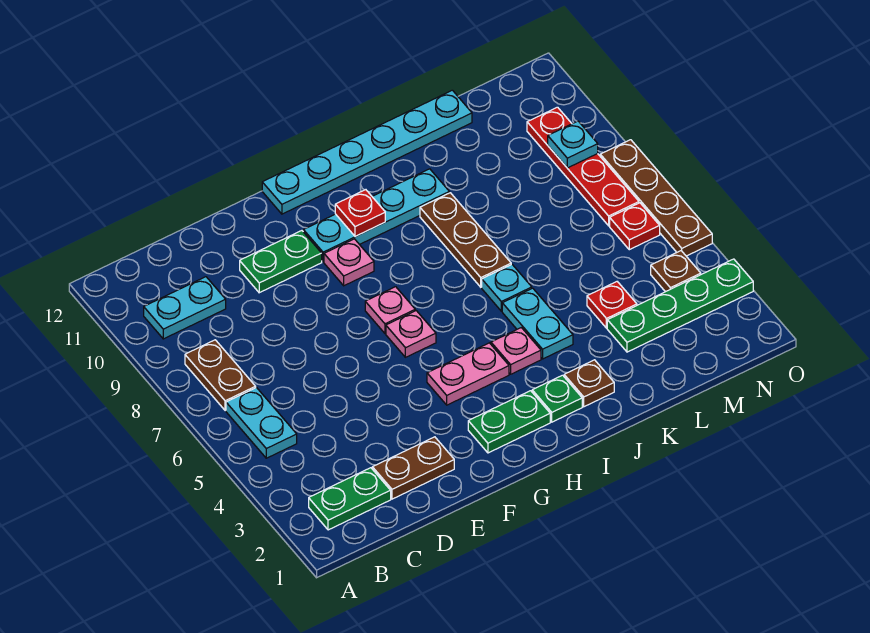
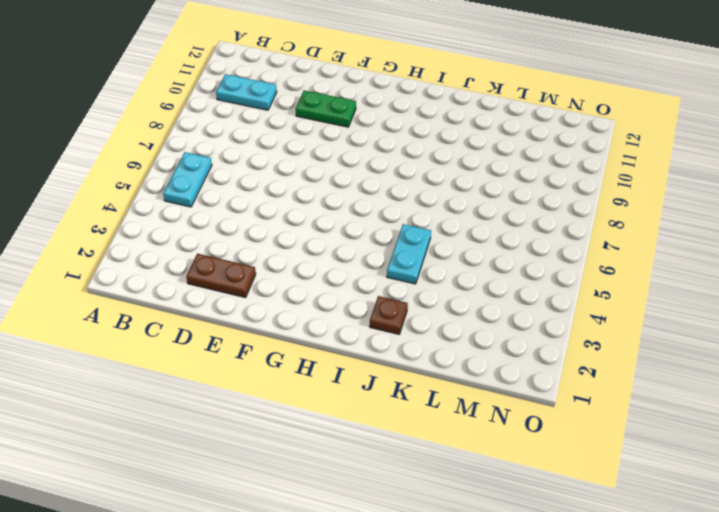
none -> green plate B2:C2 level 1
none -> brown plate B7:B8 level 1
none -> green plate G2:H2 level 1

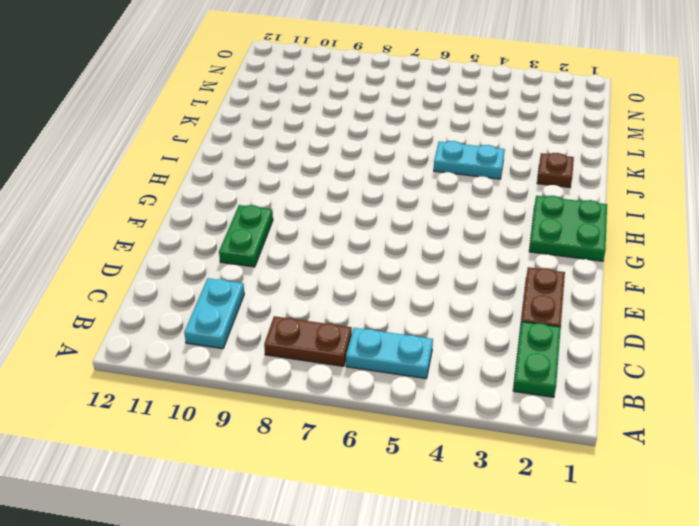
green plate G1:H2 level 1 -> green plate G2:H2 level 1
none -> pink plate G4:H4 level 1
none -> pink plate G6 level 1
none -> pink plate G7 level 1

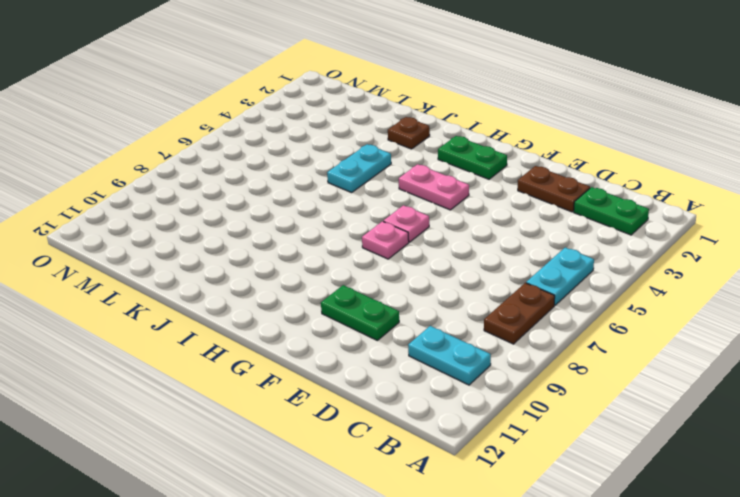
none -> pink plate G9 level 1
none -> cyan plate G10:J10 level 1
none -> cyan plate G12:L12 level 1

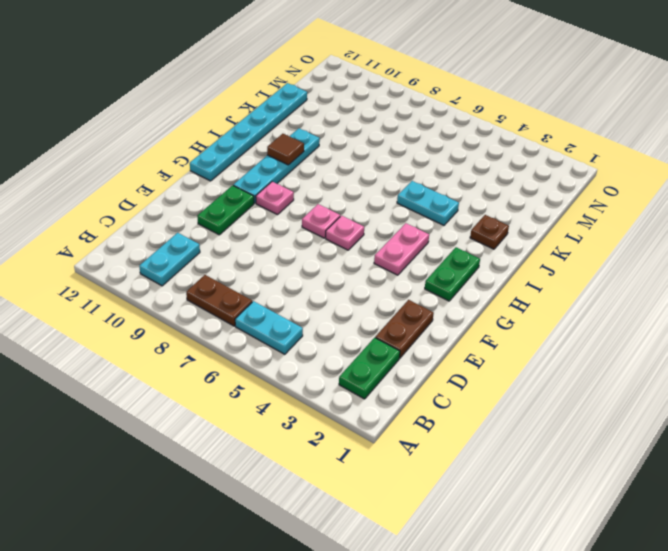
brown tile I10 level 2 -> none
none -> green plate I2 level 1
none -> pink plate I4 level 1
none -> cyan plate J6 level 1

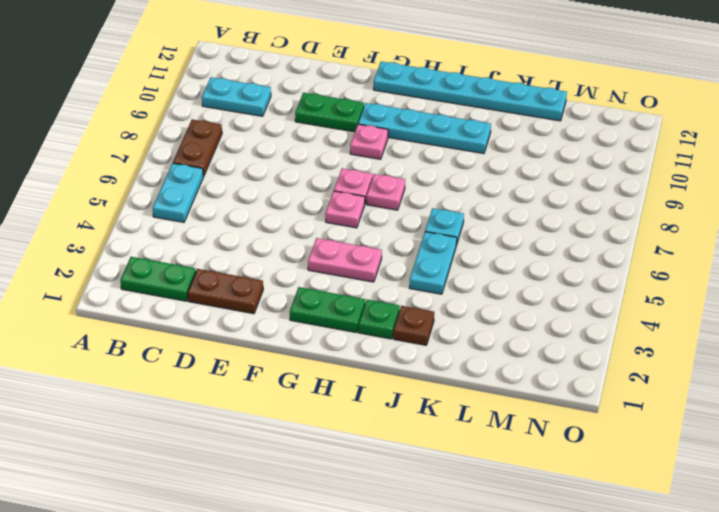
pink plate H7 level 1 -> pink plate I4 level 1
none -> brown plate J7:J9 level 1
none -> green plate L3:O3 level 1
none -> red plate L4 level 1

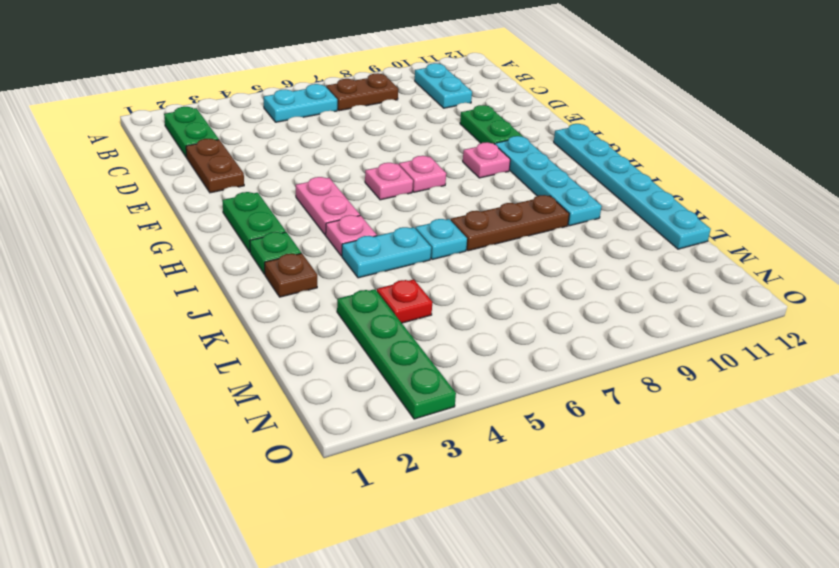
none -> brown plate N4 level 1
none -> red plate N6 level 1
none -> red plate N7:N10 level 1

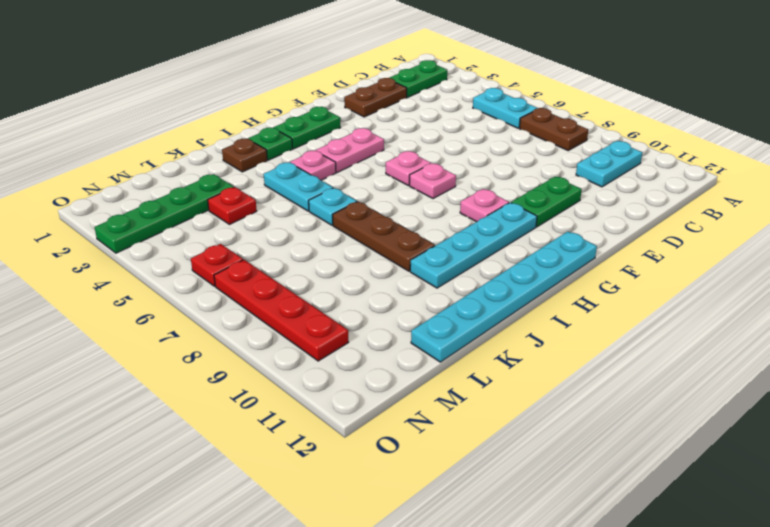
none -> brown plate N4 level 1
none -> brown plate O5:O8 level 1
none -> red plate H10 level 2

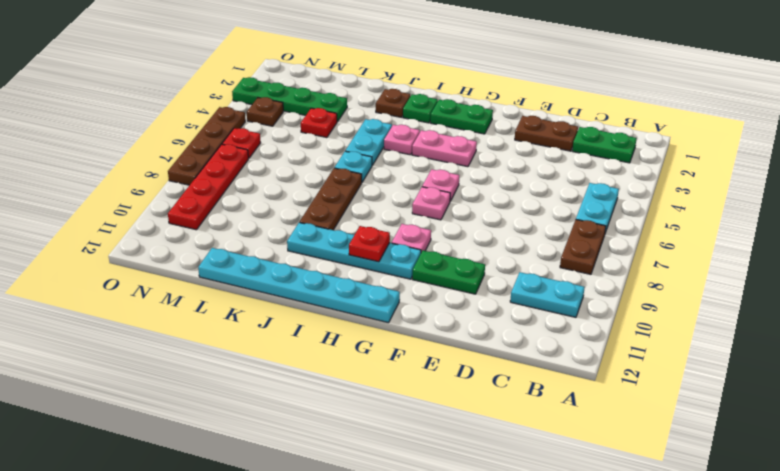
none -> cyan plate N9 level 2

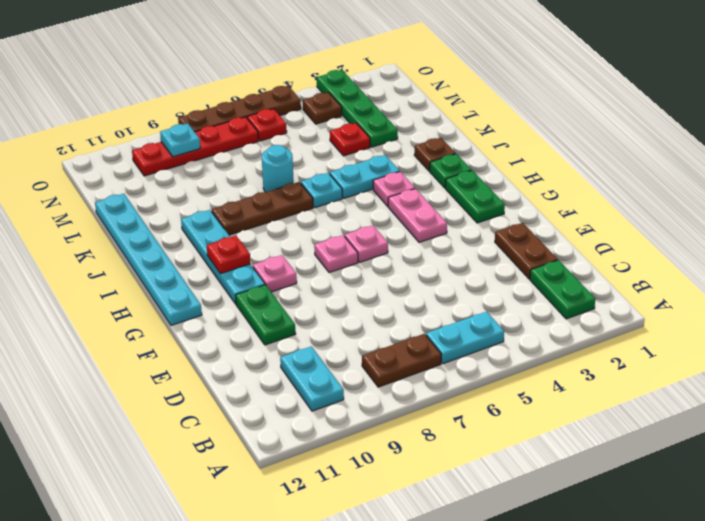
cyan round brick K7 level 1 -> none

